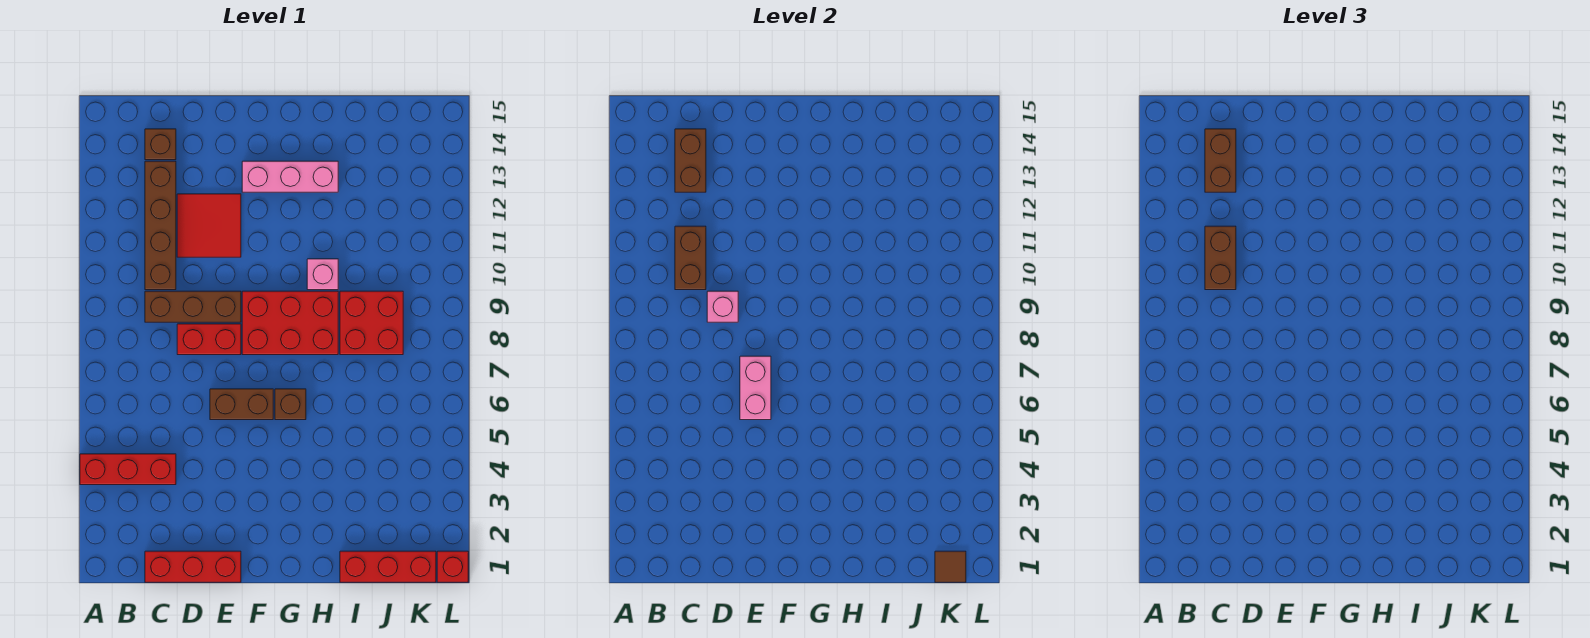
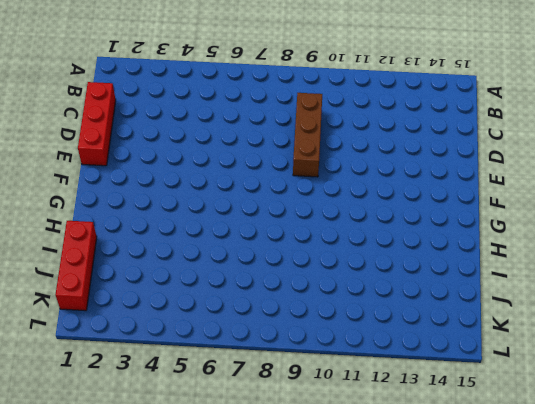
none -> red brick A4:C4 level 1
none -> brown brick C10:C13 level 1
none -> brown brick C14 level 1

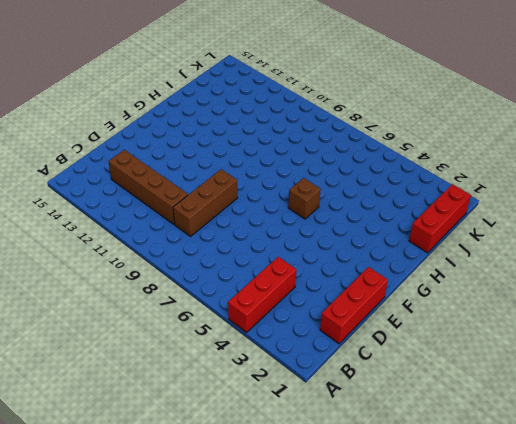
none -> brown brick C14 level 1
none -> red brick D8:E8 level 1
none -> red tile D11:E12 level 1

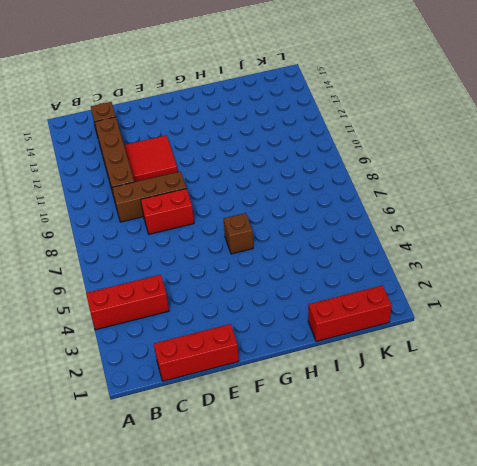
none -> brown brick E6:F6 level 1
none -> red brick F8:H9 level 1
none -> pink brick F13:H13 level 1

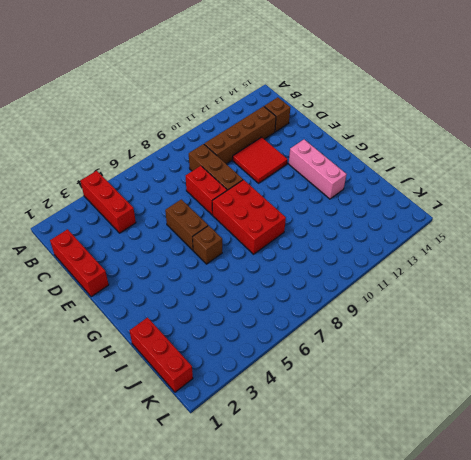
none -> pink brick H10 level 1
none -> red brick I8:J9 level 1
none -> red brick L1 level 1

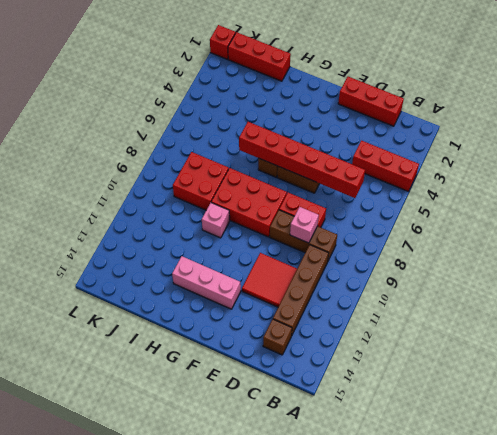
red brick C6:H6 level 2 -> pink brick E6:E7 level 2
none -> brown brick C10:C11 level 2
none -> brown brick C13:C14 level 2
none -> brown tile K1 level 2

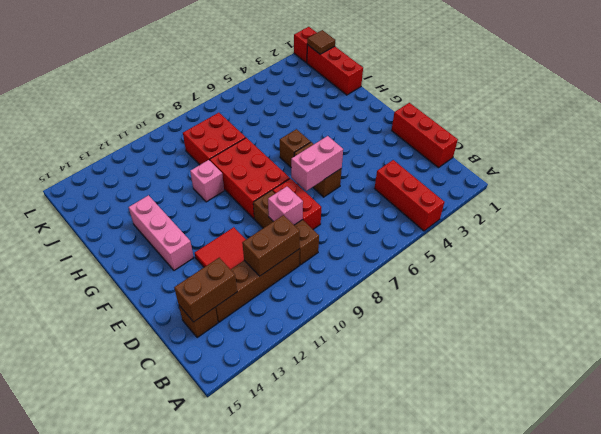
none -> brown brick C10:C11 level 3
none -> brown brick C13:C14 level 3

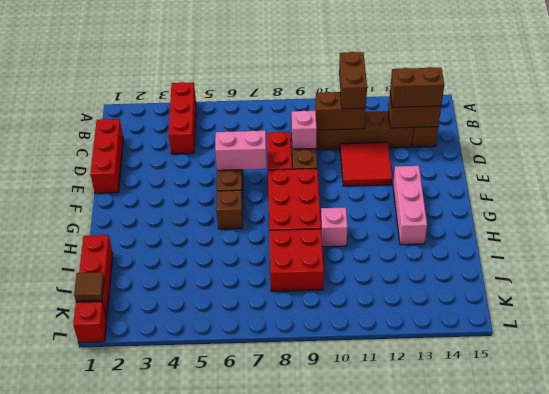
brown brick B11:C11 level 3 -> brown brick C10:C11 level 3

